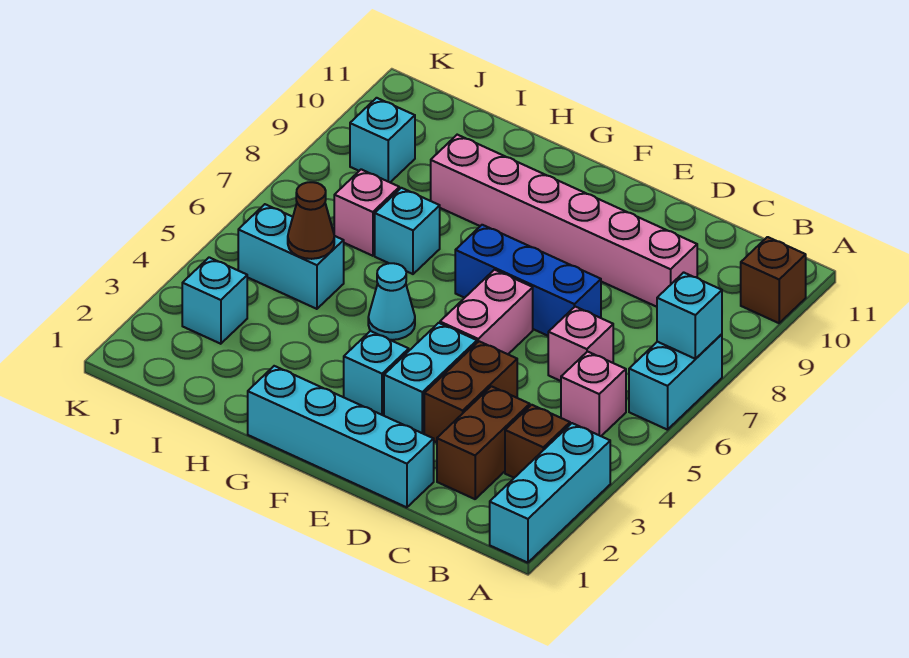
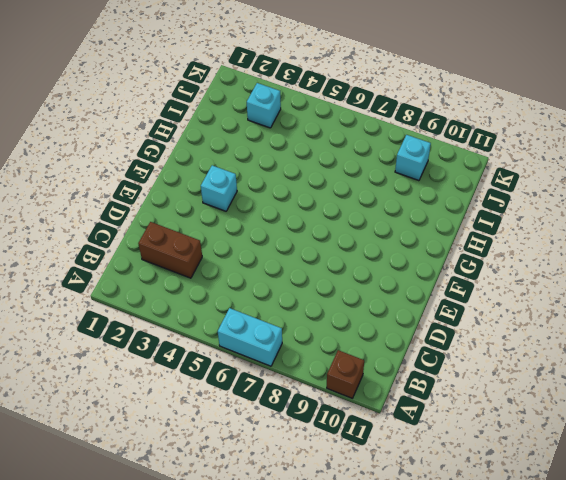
none -> cyan brick A1:A3 level 1
none -> brown brick B3 level 1
none -> pink brick B5 level 1

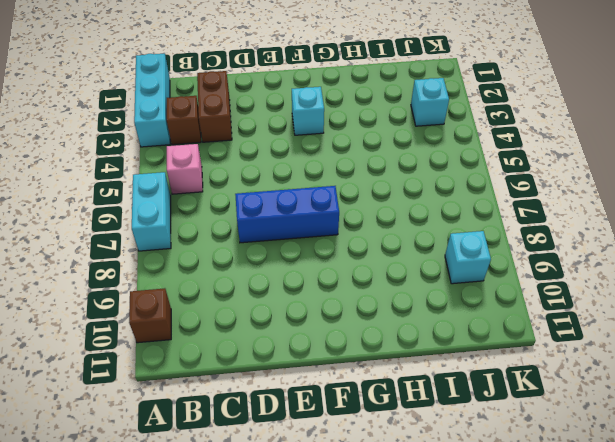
none -> pink brick C6 level 1
none -> pink brick C9:H9 level 1
none -> cyan brick D1:G1 level 1

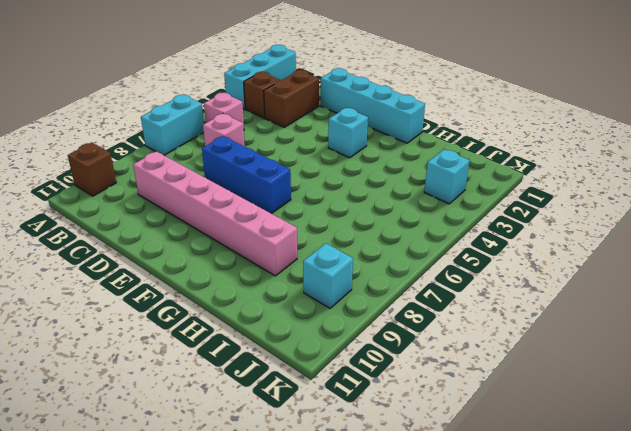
none -> brown brick D3:D4 level 1
none -> cyan brick E3:E4 level 1
none -> pink brick E5:E6 level 1

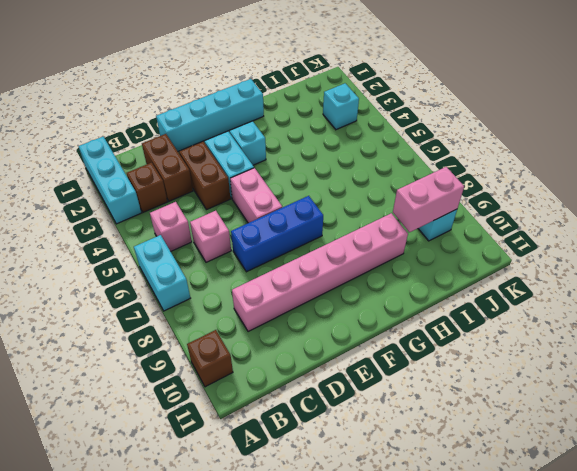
pink brick I9:J9 level 2 -> none
none -> cyan cone G5 level 1
none -> cyan brick H7 level 1
none -> cyan brick I5:J5 level 1

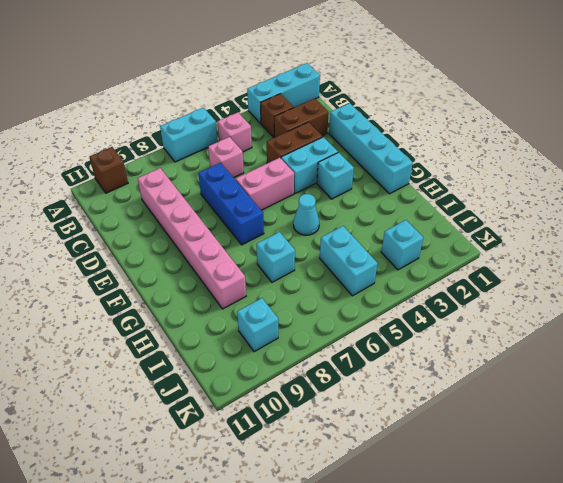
none -> pink brick I7 level 1
none -> cyan brick A7 level 2
none -> brown cone I5 level 2

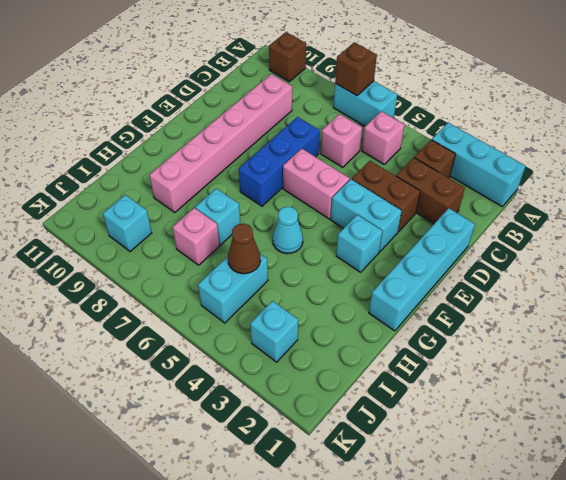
brown brick A7 level 2 -> cyan brick A7 level 2

